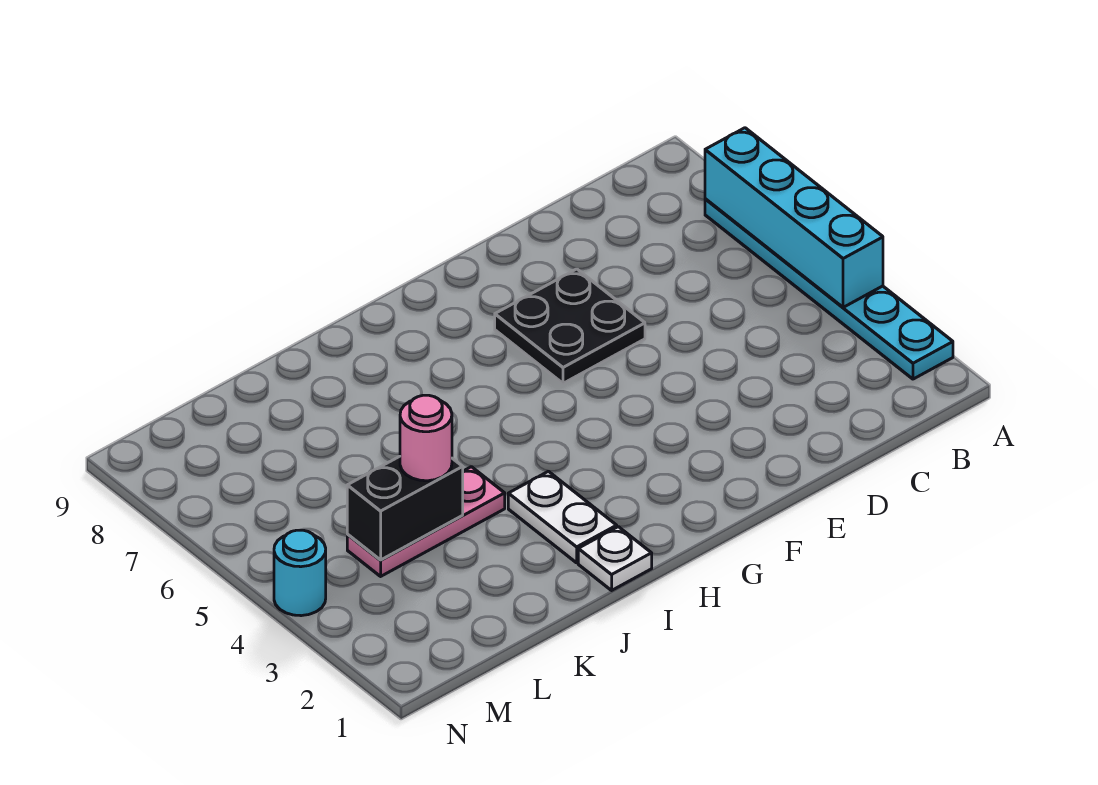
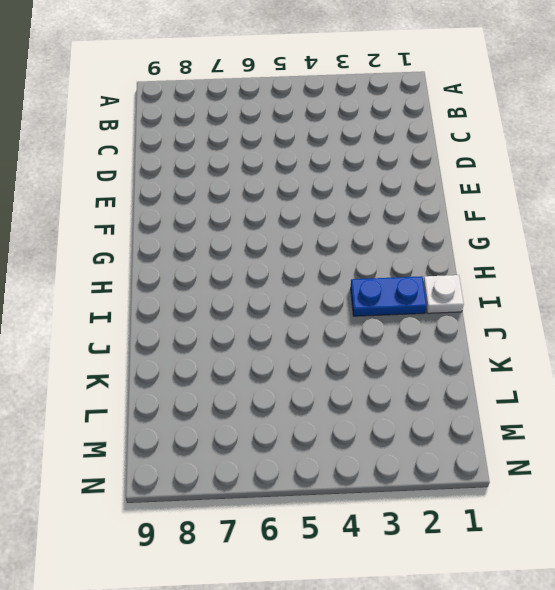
blue plate I2:I3 level 1 -> white plate I2:I3 level 1
none -> cyan plate A2:A7 level 1
none -> black plate E6:F7 level 1

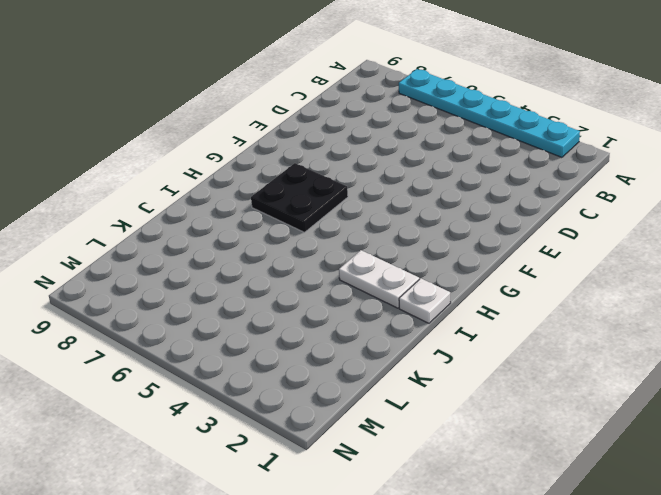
black plate G6:H7 level 1 -> black plate E6:F7 level 1
none -> pink plate J4:L4 level 1
none -> cyan round brick N4 level 1

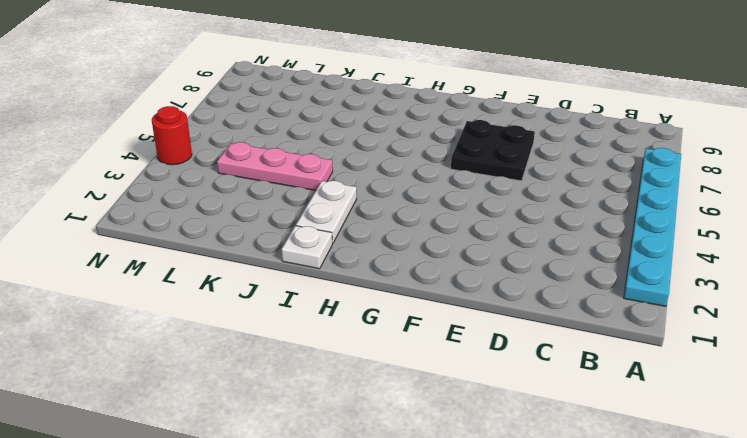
red round brick N4 level 1 -> cyan round brick N4 level 1
none -> cyan brick A4:A7 level 2
none -> black brick K4:L4 level 2

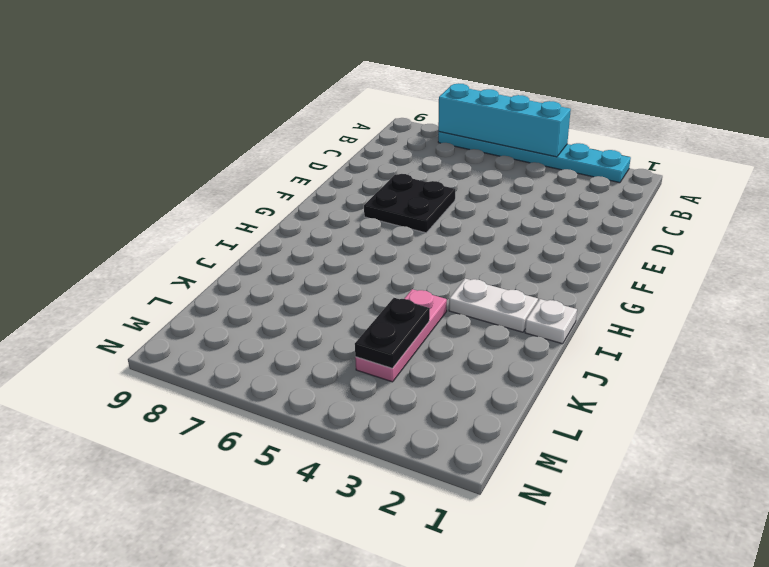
black plate K4:L4 level 2 -> black brick K4:L4 level 2
none -> cyan round brick N4 level 1
none -> pink round brick K4 level 3

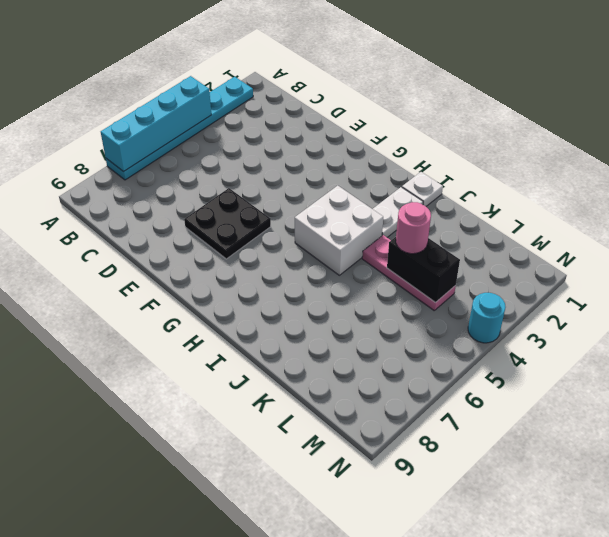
white brick H4:I5 level 1 -> none

